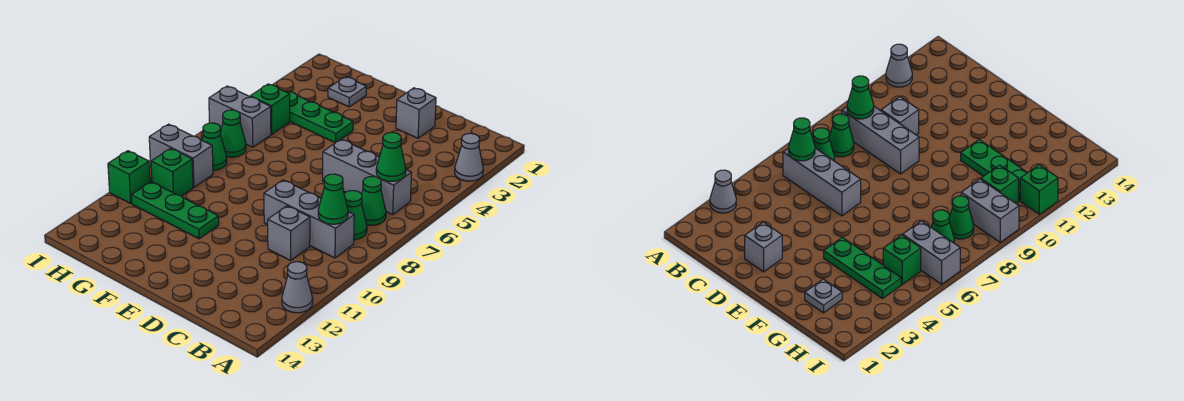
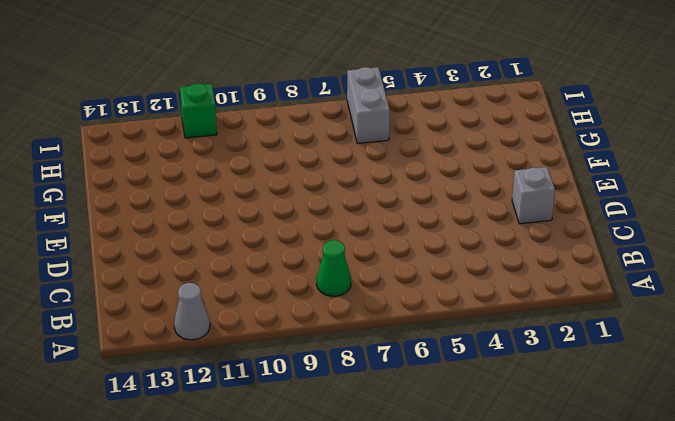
none -> grey cone A3 level 1
none -> grey brick B6:D6 level 1
none -> green cone B7 level 1

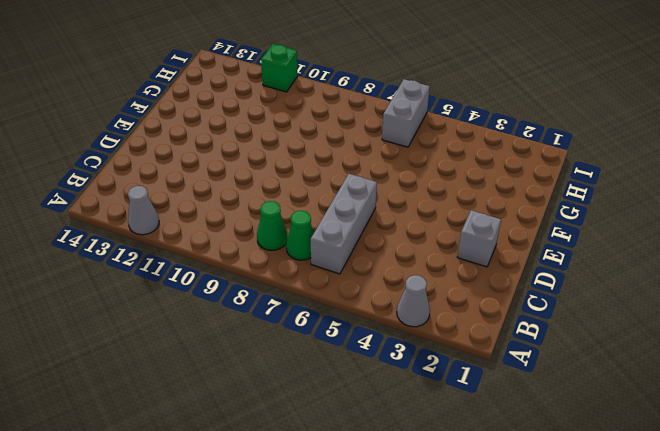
none -> grey brick B9:D9 level 1
none -> grey brick C10 level 1
none -> green plate F4:H4 level 1

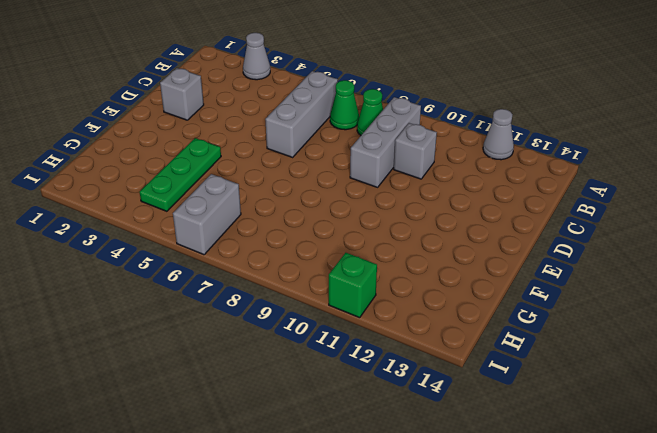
none -> green plate F11:H11 level 1
none -> grey plate G2 level 1
none -> green brick H5 level 1

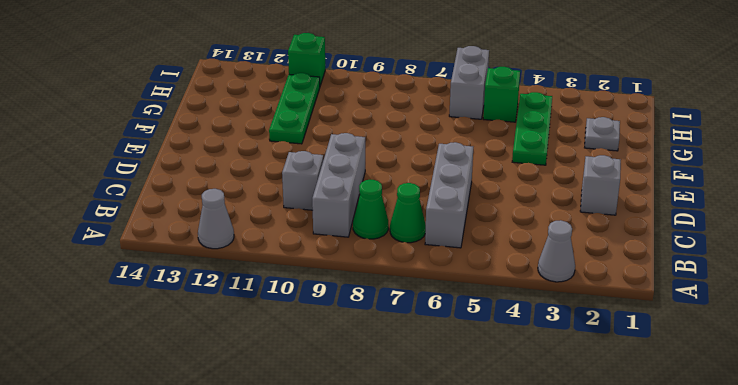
none -> green cone H7 level 1
none -> green cone H8 level 1
none -> grey brick H9:I9 level 1

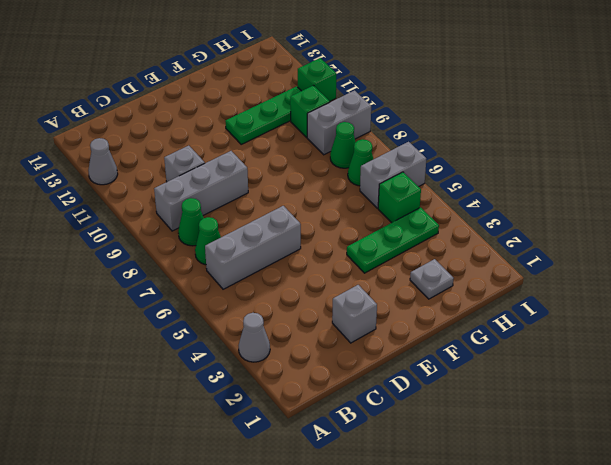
none -> green cone B6 level 2
none -> green cone B9 level 2

